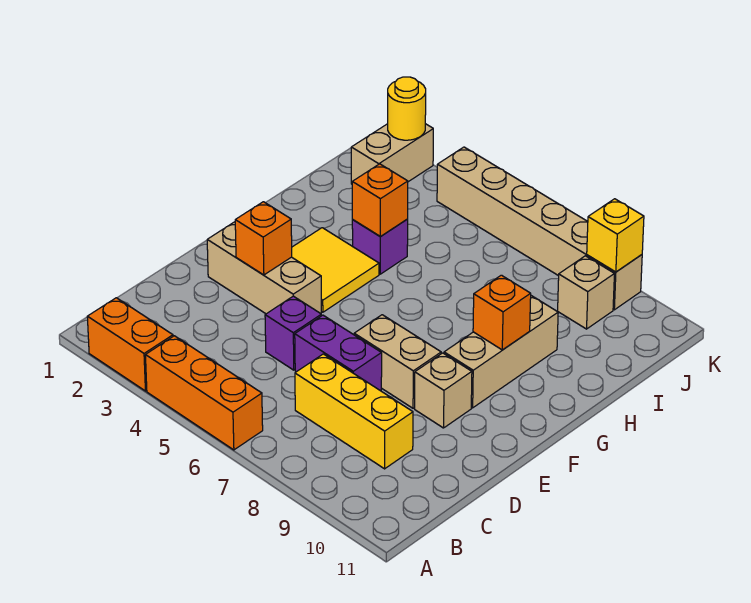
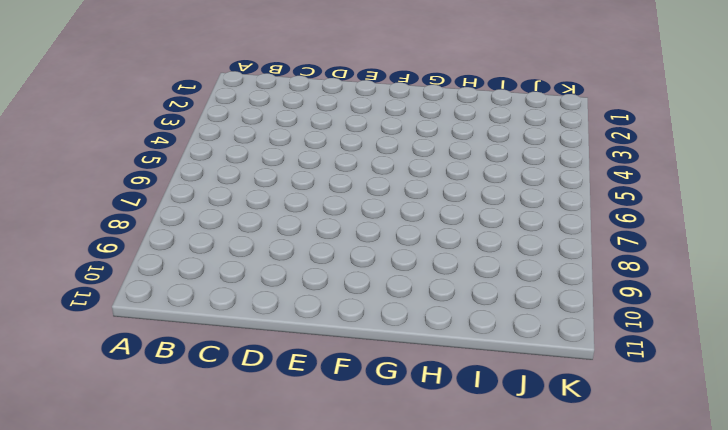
none -> orange brick A2:A3 level 1
none -> orange brick A4:A6 level 1
none -> yellow brick C7:C9 level 1

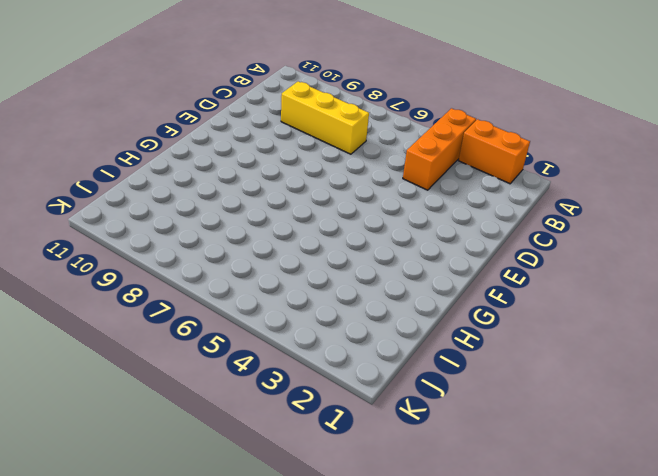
orange brick A4:C4 level 1 -> orange brick A4:A6 level 1
none -> purple brick D5 level 1
none -> purple brick D6:D7 level 1
none -> tan brick E2:E4 level 1

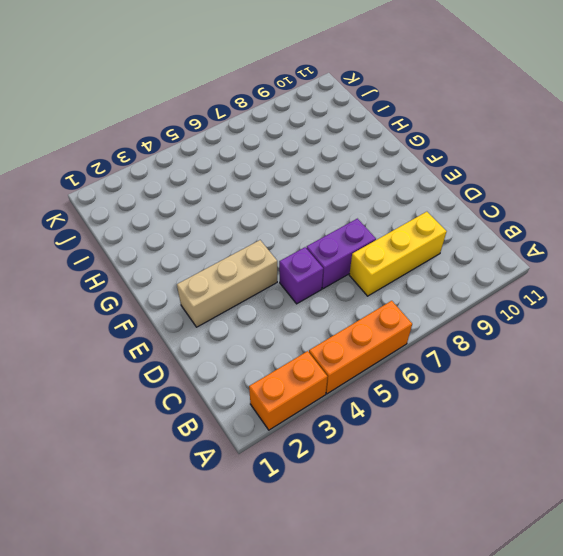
none -> tan brick E7:E8 level 1
none -> tan brick E9 level 1
none -> yellow tile F3:G4 level 1

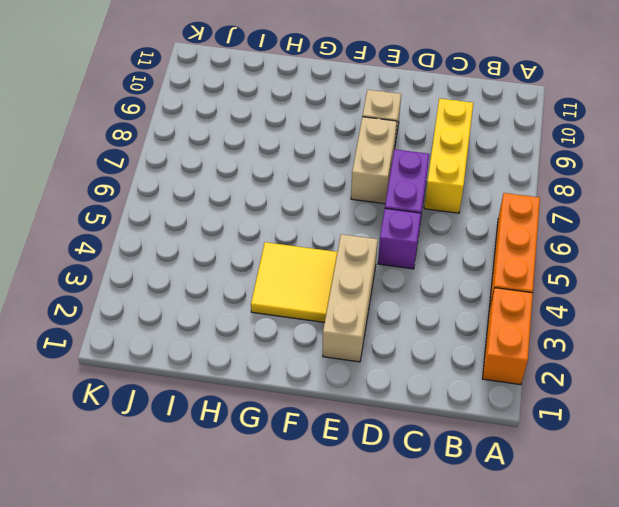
none -> tan brick F9:H9 level 1
none -> purple brick H4 level 1
none -> tan brick J2:K2 level 1

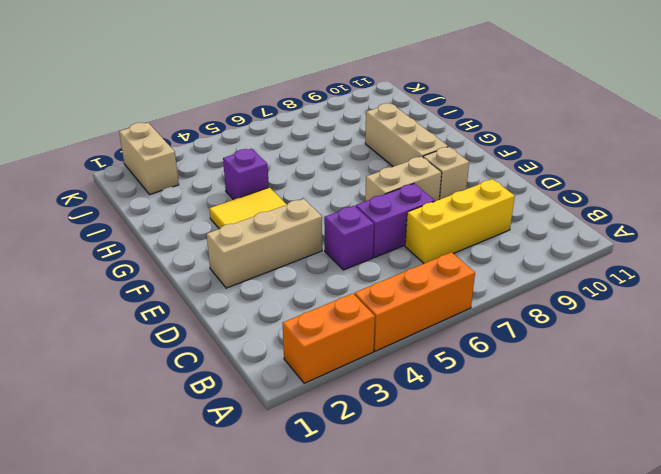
none -> tan brick J9 level 1
none -> tan brick K4:K9 level 1
none -> orange brick E3 level 2

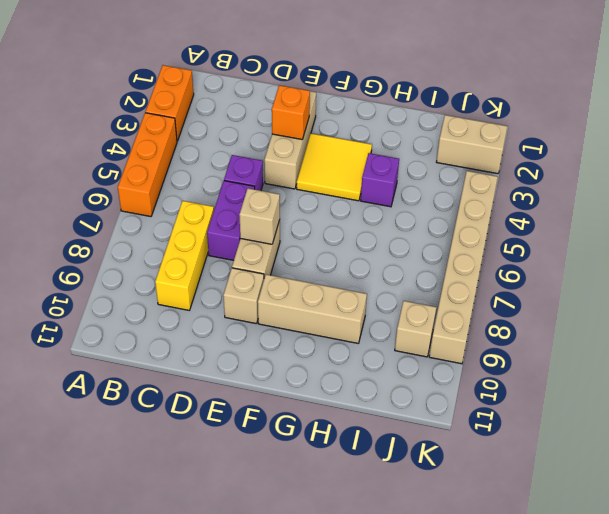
tan brick E7 level 2 -> none
none -> orange brick G9 level 2
none -> orange brick H4 level 2
none -> yellow round brick K2 level 2

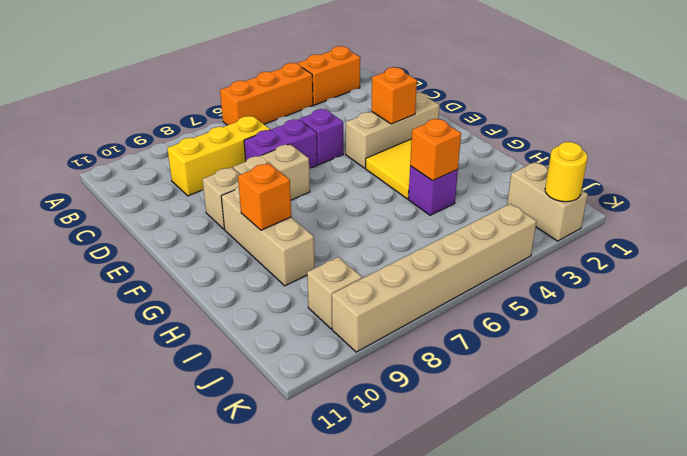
none -> yellow brick K9 level 2

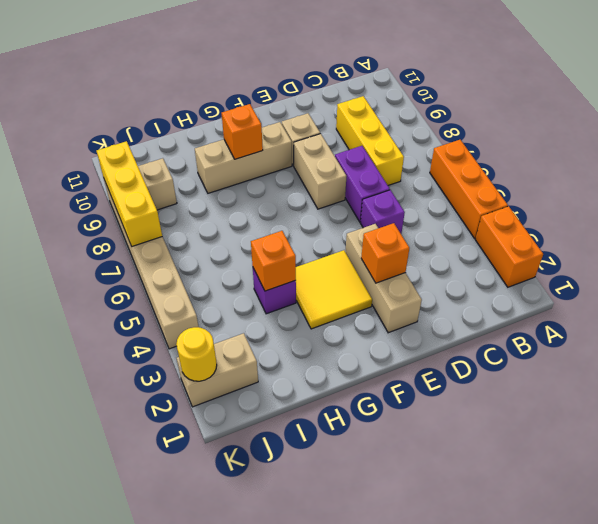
yellow brick K7:K9 level 2 -> yellow brick K9 level 2

